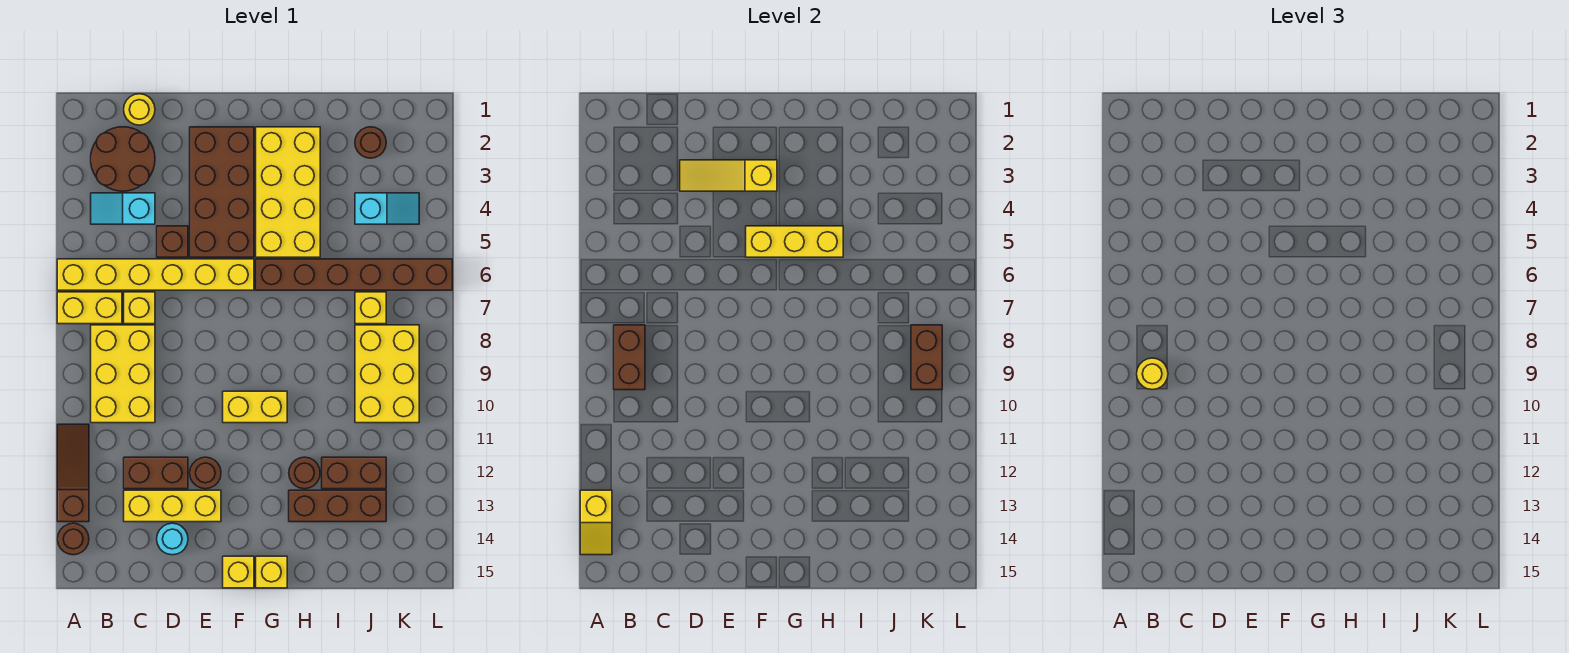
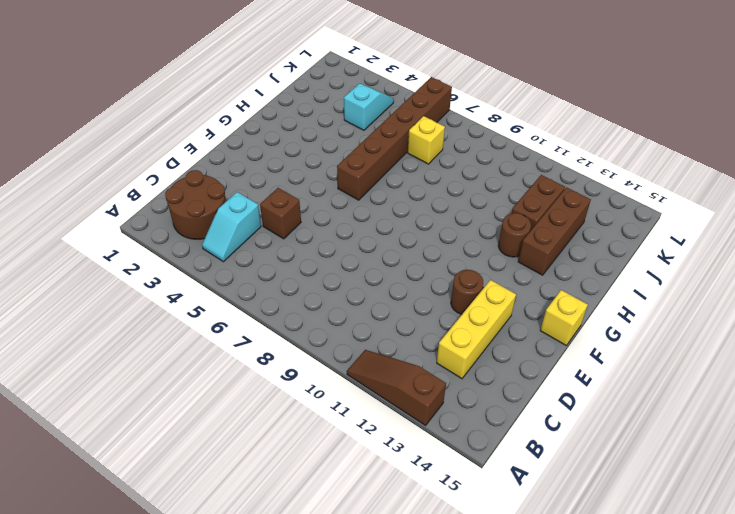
none -> yellow brick A6:F6 level 1
none -> yellow brick A7:B7 level 1
none -> brown round brick A14 level 1
none -> yellow brick B8:C10 level 1

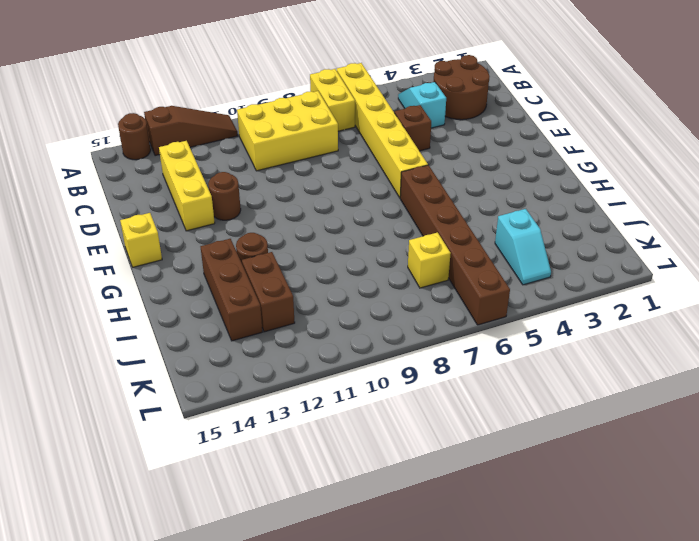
none -> yellow round brick C1 level 1
none -> yellow brick C7 level 1
none -> brown brick C12:D12 level 1
none -> cyan round brick D14 level 1

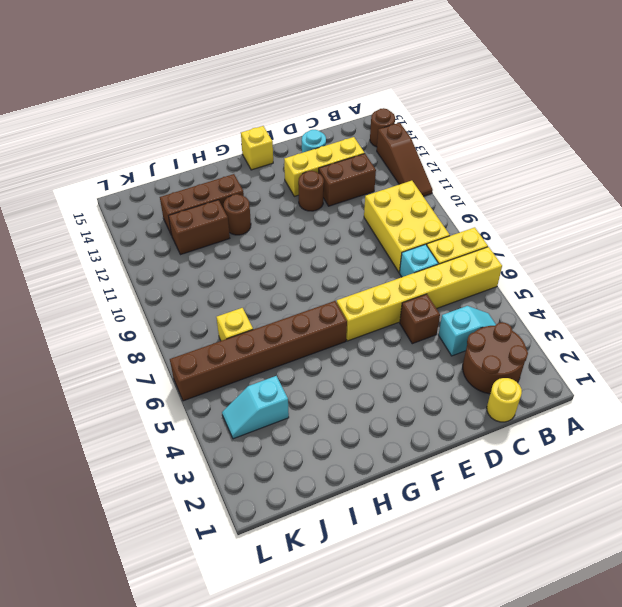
cyan brick C7 level 1 -> yellow brick C7 level 1
none -> brown brick E2:F5 level 1
none -> yellow brick F10:G10 level 1
none -> yellow brick G2:H5 level 1
none -> yellow brick G15 level 1

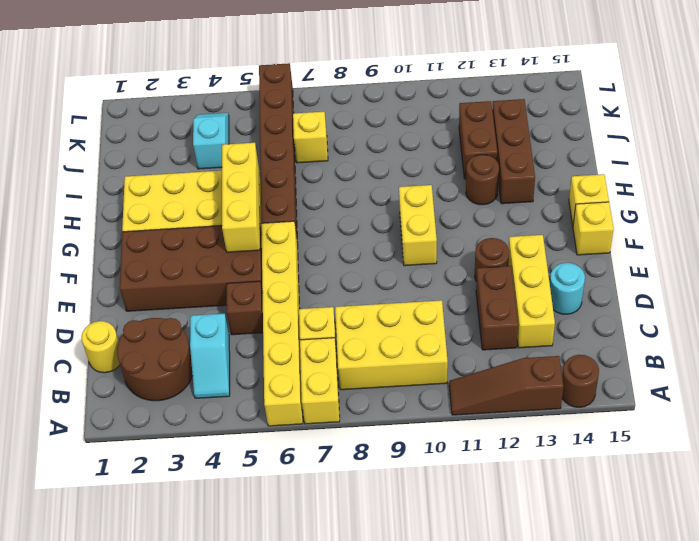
none -> brown round brick J2 level 1
none -> yellow brick J8:K10 level 1
none -> yellow slope A13:A14 level 2 top 13
none -> brown brick B8:B9 level 2

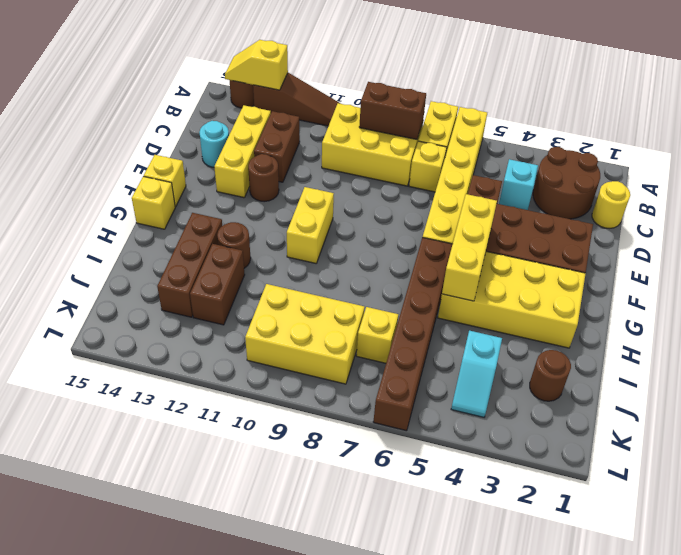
none -> yellow slope D3:F3 level 2 top F
none -> brown brick K8:K9 level 2
none -> yellow round brick B9 level 3

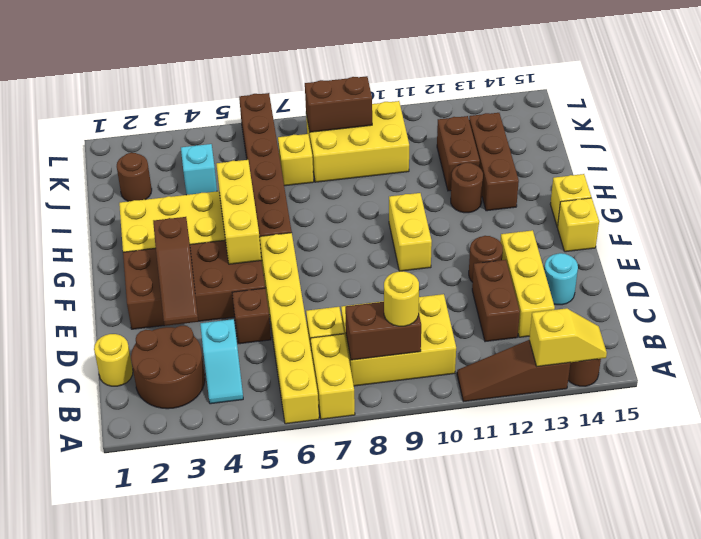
brown slope D3:F3 level 2 top F -> yellow slope D3:F3 level 2 top F

